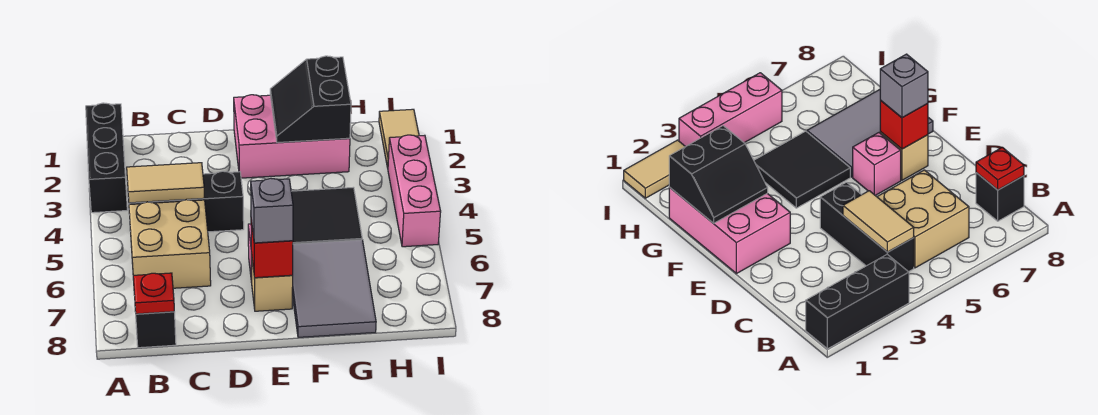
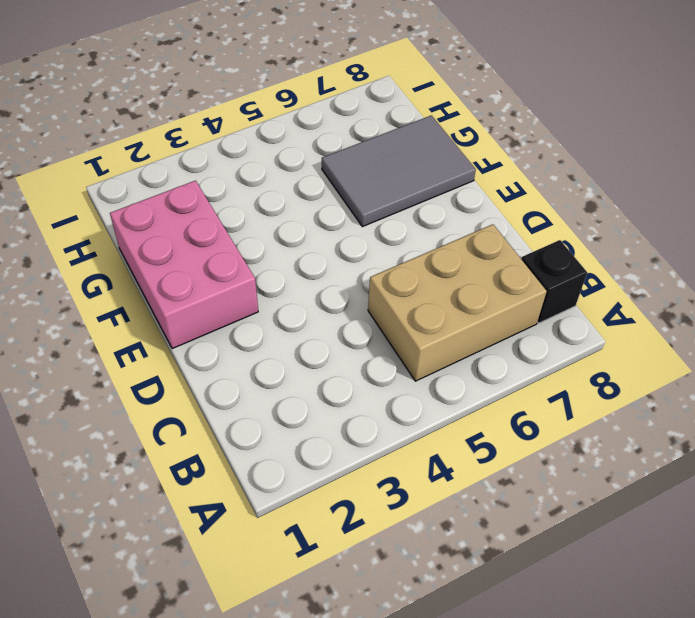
tan brick B5:C7 level 1 -> tan brick B5:C6 level 1
none -> black brick A1:A3 level 1
none -> black brick B4:D4 level 1
none -> pink brick E6 level 1

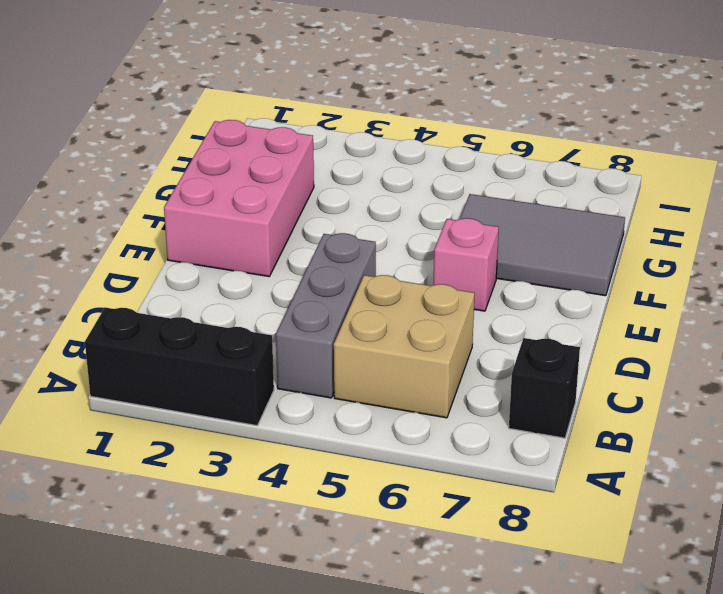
grey brick B4:D4 level 1 -> black brick B4:D4 level 1
none -> tan brick E7 level 1
none -> black tile F4:G5 level 1
none -> tan tile I1:I2 level 1

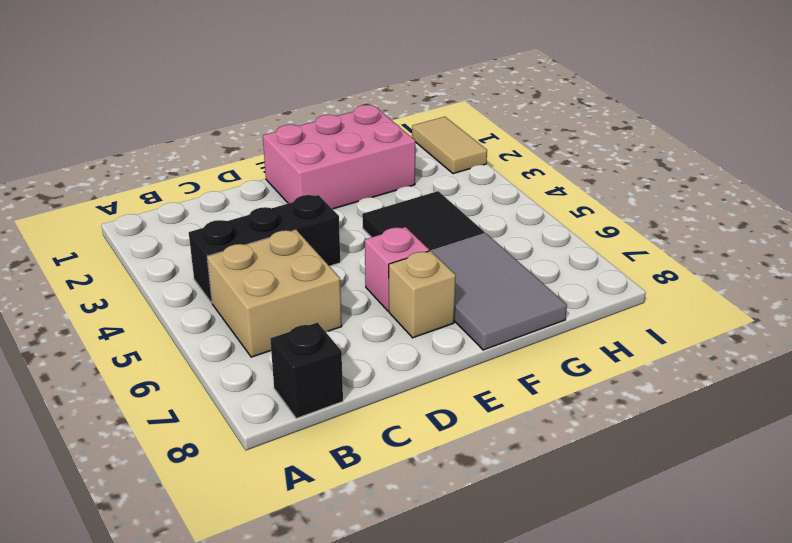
none -> black brick A1:A3 level 1
none -> pink brick I3:I5 level 1
none -> tan tile B4:C4 level 2

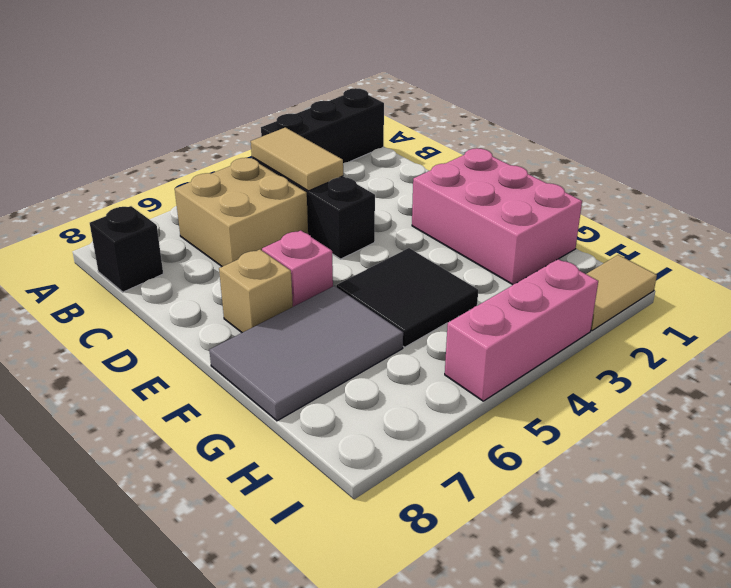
none -> red plate B8 level 2
none -> red brick E7 level 2
none -> black slope F1:G2 level 2 top G

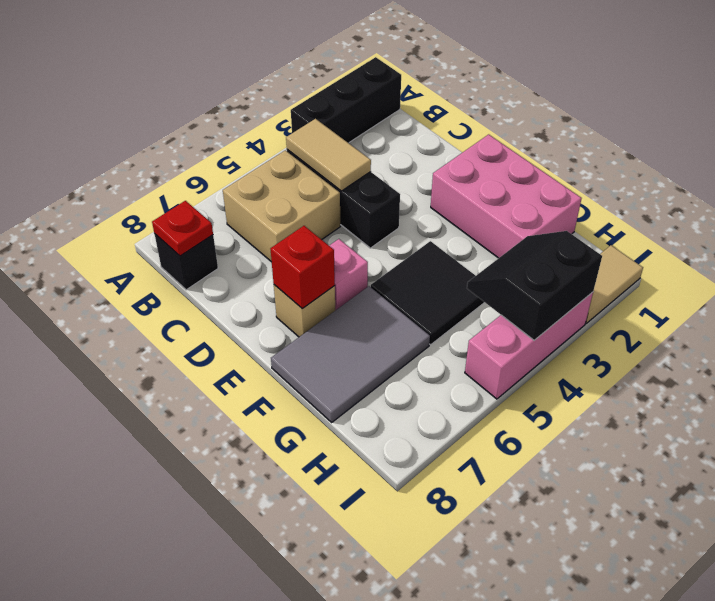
black slope H3:I4 level 2 top I -> black slope F1:G2 level 2 top G
none -> grey brick E7 level 3

